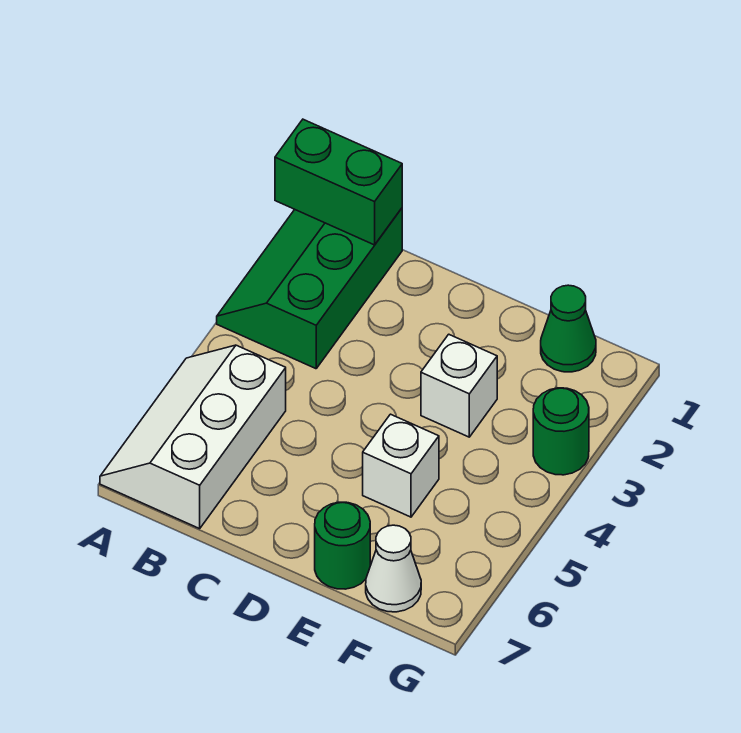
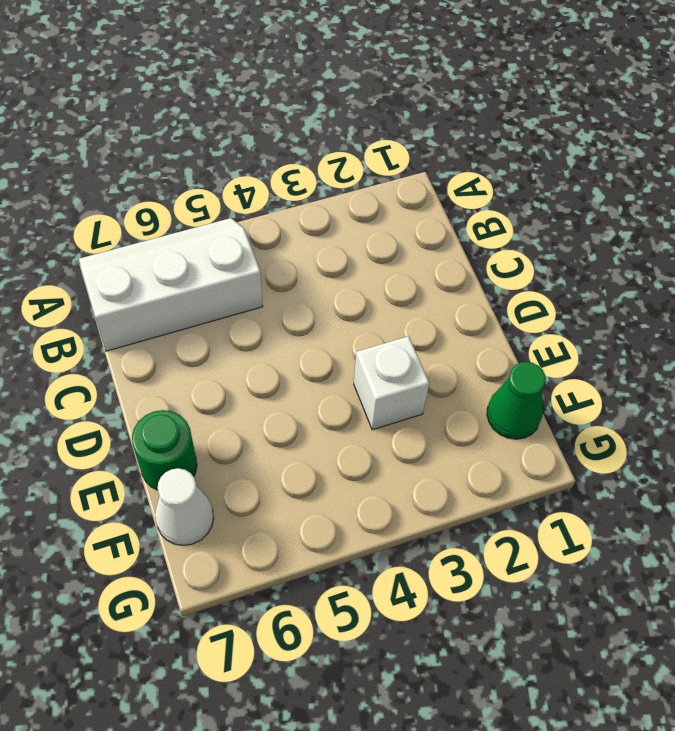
none -> green slope A1:B3 level 1 top B
none -> white brick E5 level 1

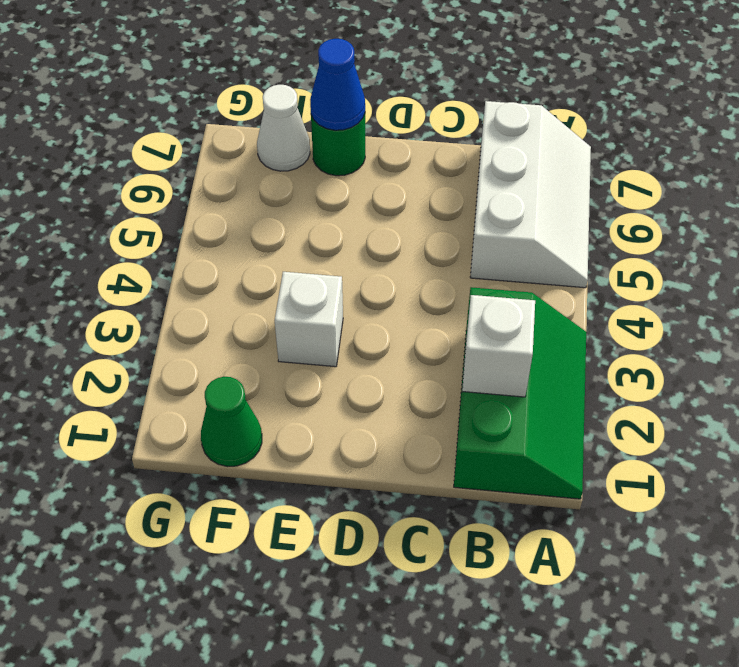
white brick B2 level 2 -> white brick E5 level 1
blue cone E7 level 2 -> none
none -> green round brick G3 level 1
none -> green brick A1:B1 level 2

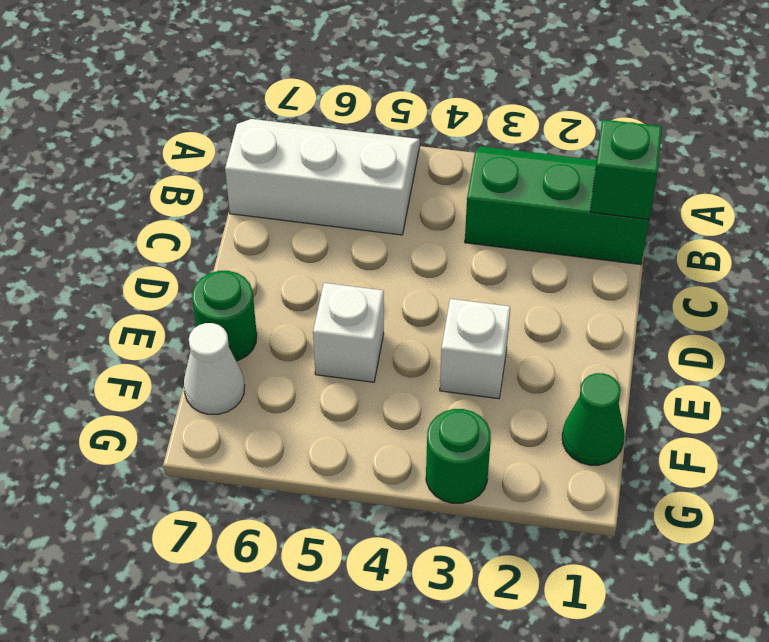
green brick B1 level 2 -> green brick A1:B1 level 2

